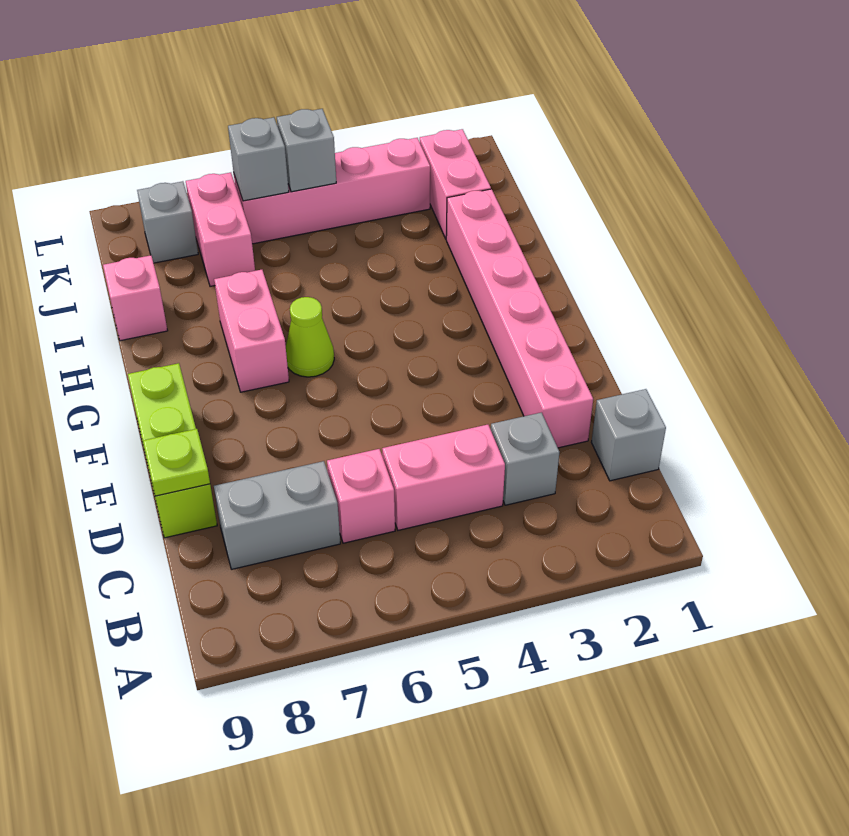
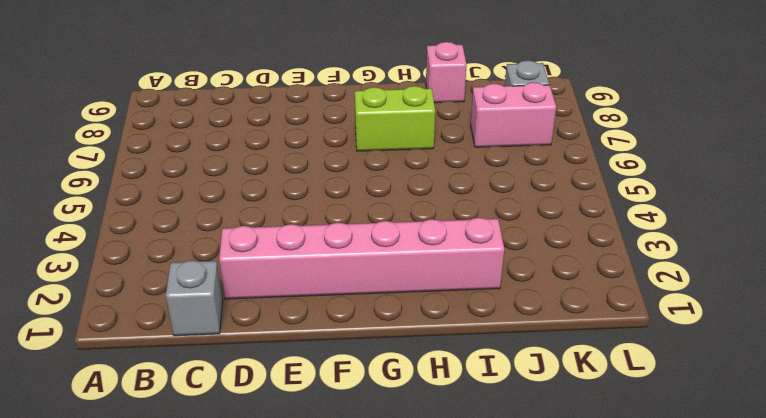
lime brick G7:H7 level 1 -> pink brick G7:H7 level 1
none -> grey brick C3 level 1
none -> pink brick C4:C5 level 1
none -> pink brick C6 level 1

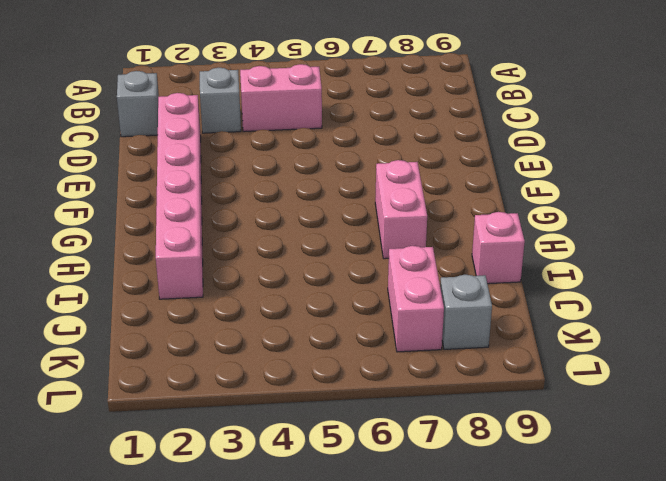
none -> pink brick C6 level 1
none -> grey brick C7:C8 level 1
none -> lime brick D9:F9 level 1

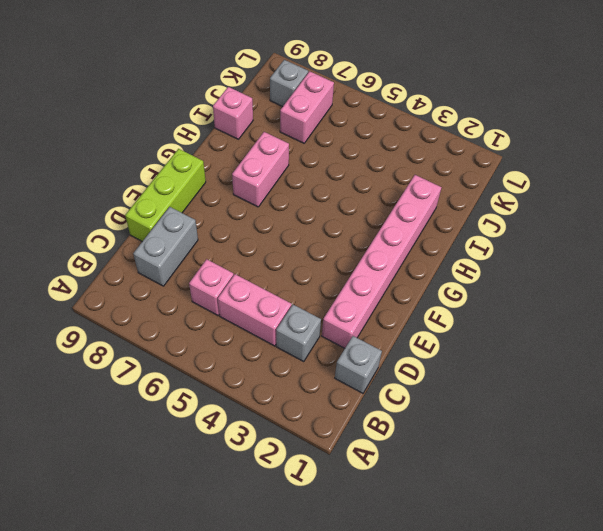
grey brick C8:D8 level 1 -> grey brick C7:C8 level 1
none -> lime cone G6 level 1
none -> pink brick J2:K2 level 1
none -> pink brick K3:K6 level 1

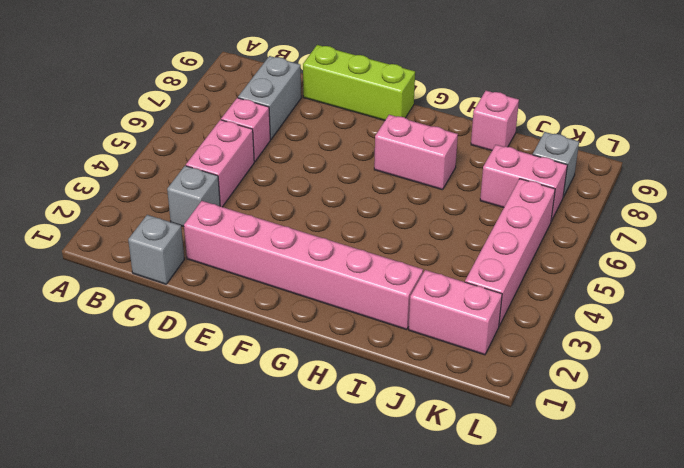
none -> lime cone G6 level 1
none -> lime plate D9 level 2
none -> grey brick K5 level 2

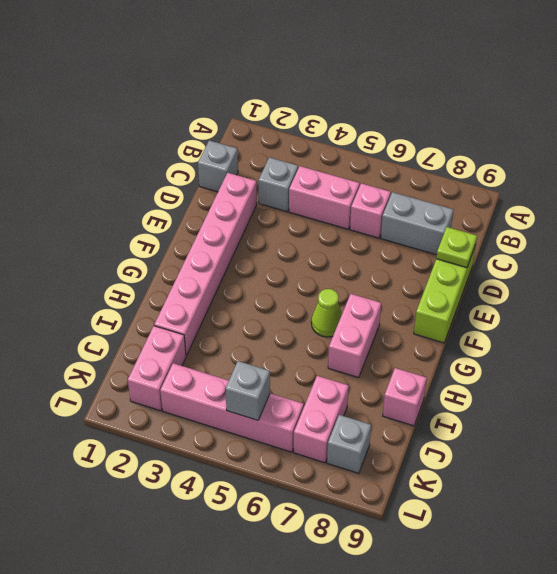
none -> grey brick K6 level 2

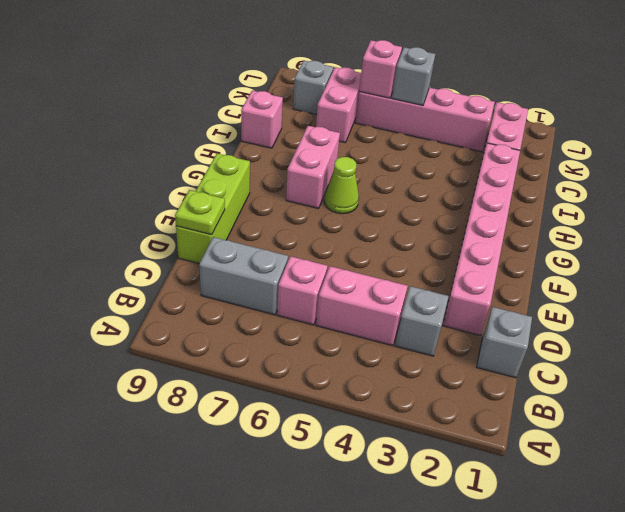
pink brick K6 level 2 -> grey brick K6 level 2

